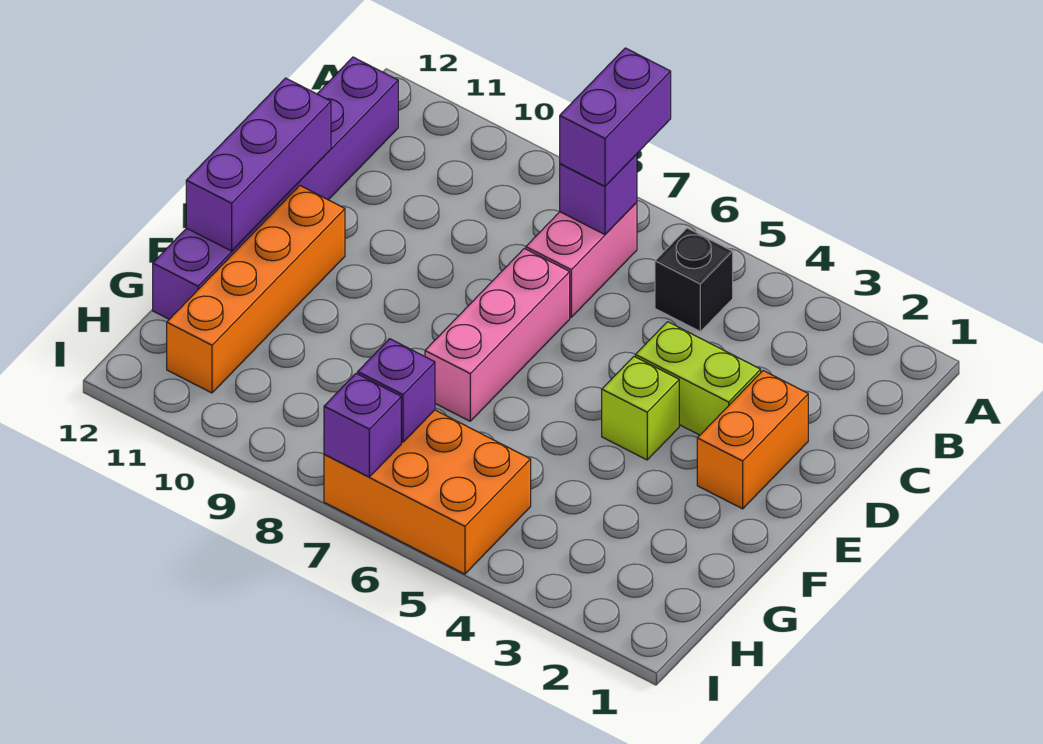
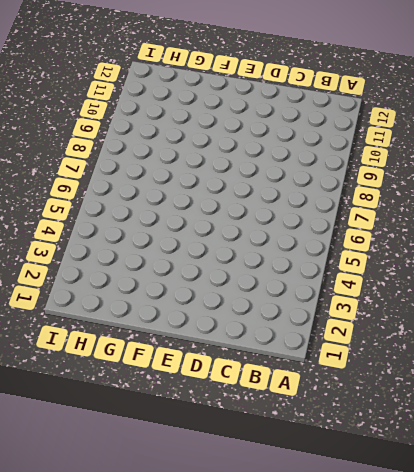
none -> black brick B5 level 1
none -> pink brick B7:C7 level 1
none -> purple brick B12:G12 level 1

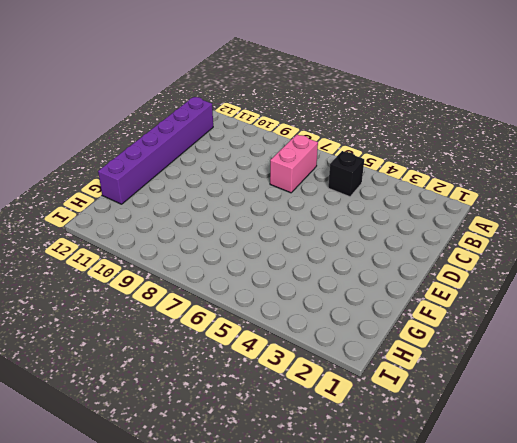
none -> orange brick D2:E2 level 1
none -> lime brick D3:D4 level 1
none -> pink brick D7:F7 level 1

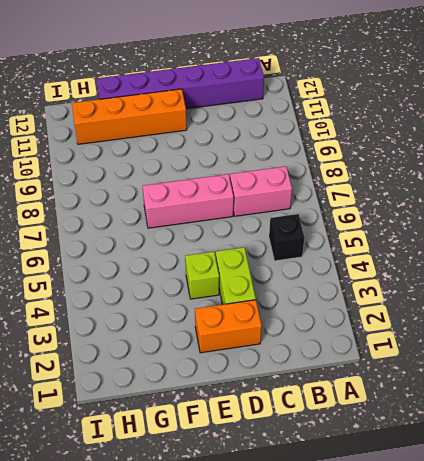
none -> orange brick H5:I7 level 1
none -> purple brick B7 level 2
none -> purple brick D12:F12 level 2

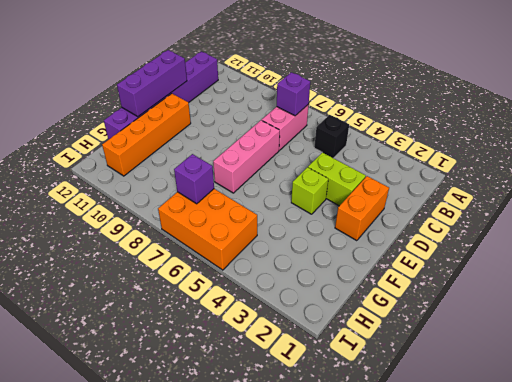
none -> purple brick I7 level 2
none -> purple brick A7:B7 level 3

